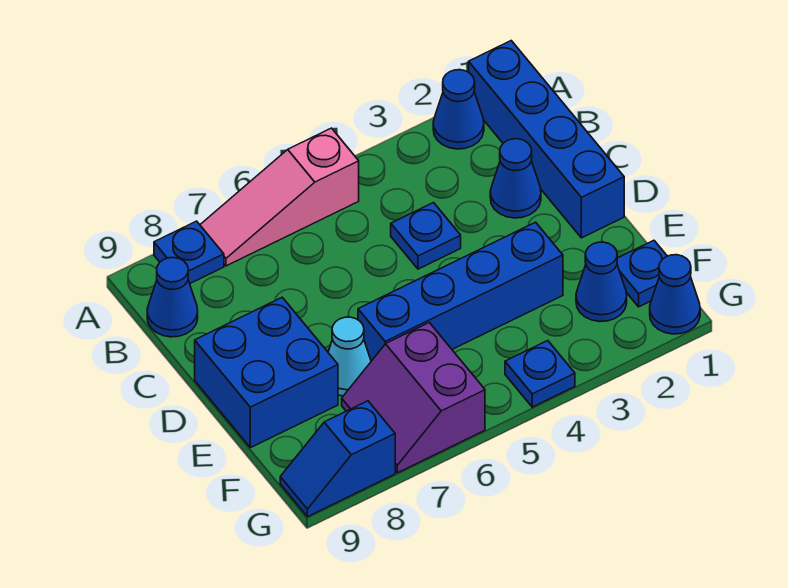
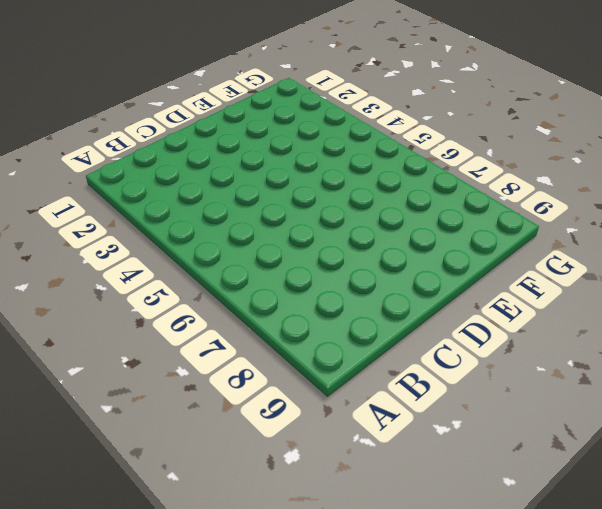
none -> blue brick A1:D1 level 1
none -> blue cone A2 level 1
none -> pink slope A5:A7 level 1 top 5

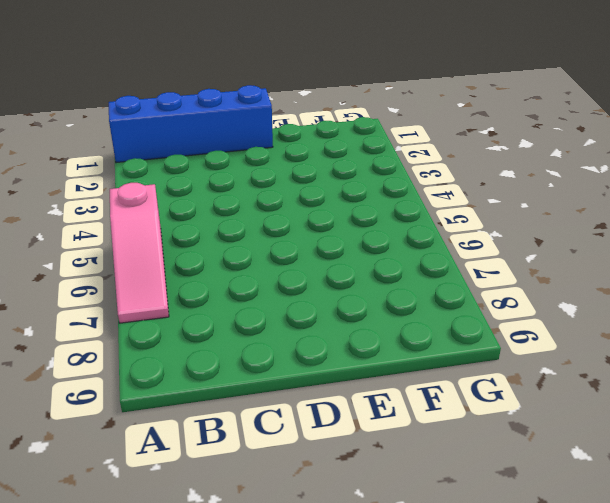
none -> blue cone A2 level 1
none -> blue plate A8 level 1
none -> blue cone B9 level 1

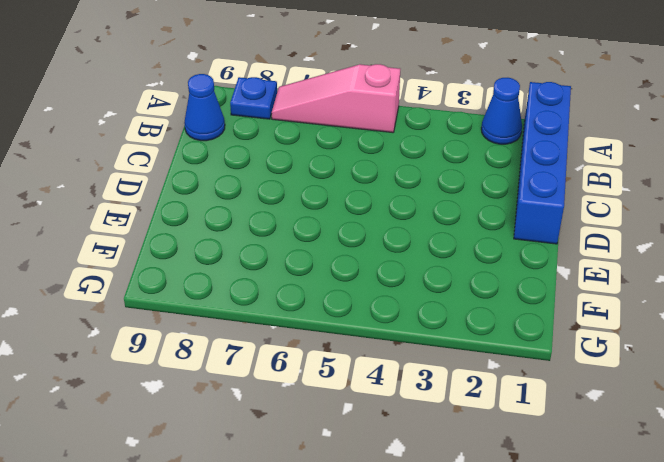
none -> blue cone C2 level 1
none -> blue plate C4 level 1
none -> blue brick D8:E9 level 1

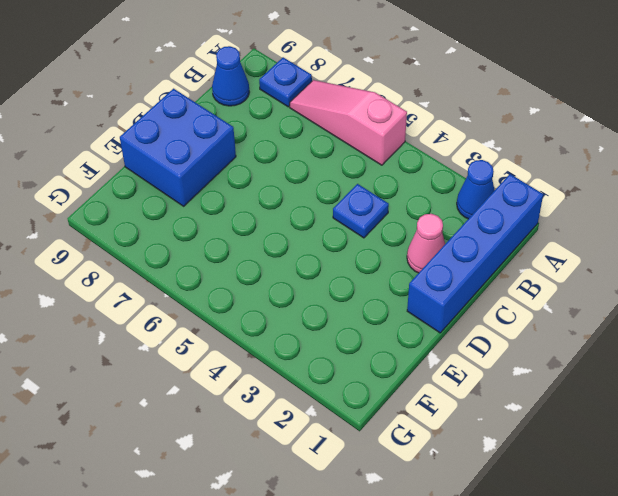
pink cone C2 level 1 -> blue cone C2 level 1
none -> blue brick E3:E6 level 1
none -> cyan cone E7 level 1
none -> blue plate F1 level 1

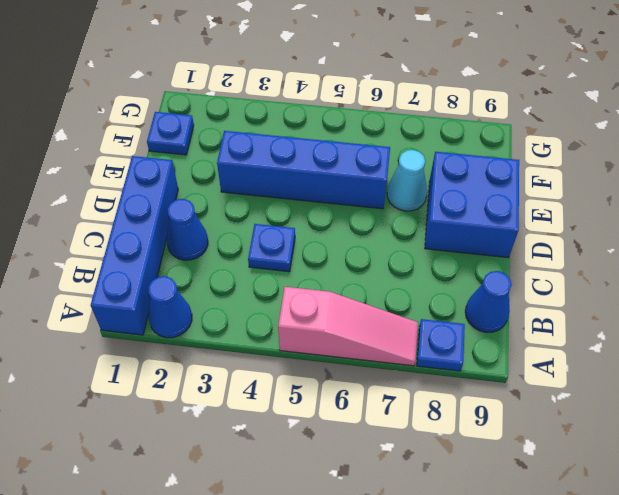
none -> blue cone F2 level 1
none -> purple slope F6:G7 level 1 top 6
none -> blue cone G1 level 1

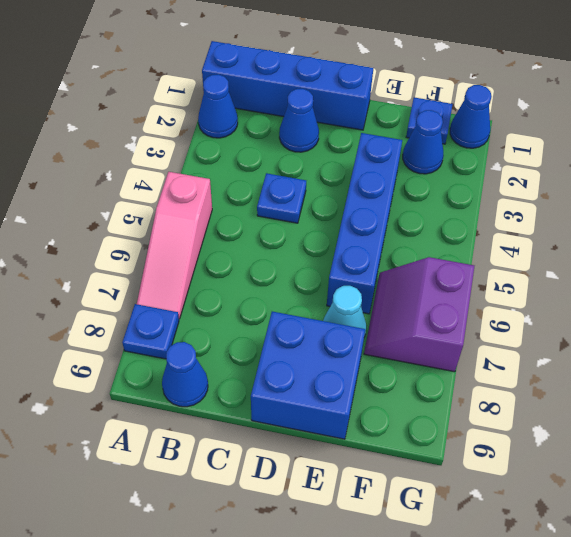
purple slope F6:G7 level 1 top G -> purple slope F6:G7 level 1 top 6
none -> blue plate G4 level 1
none -> blue slope G8:G9 level 1 top 8

